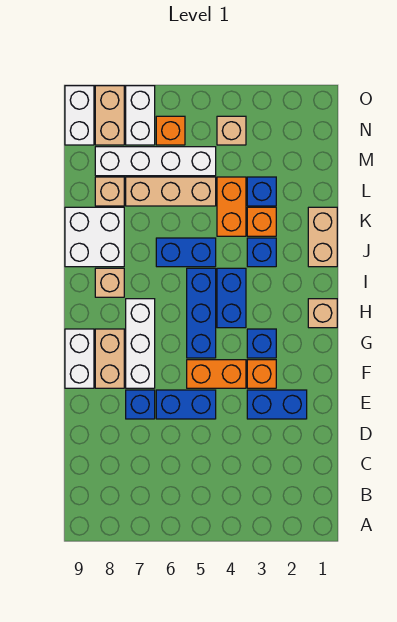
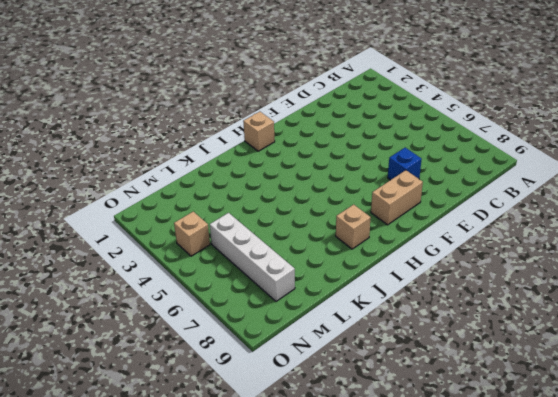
none -> blue brick E2:E3 level 1
none -> blue brick E5:E6 level 1
none -> orange brick F3 level 1

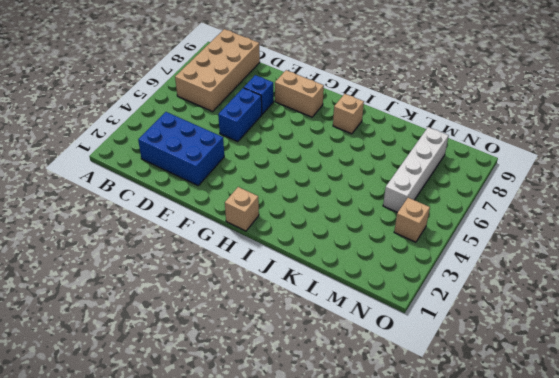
tan brick B6:C9 level 1 -> none
blue brick C2:E3 level 1 -> blue brick E2:E3 level 1
none -> orange brick F3 level 1
none -> orange brick F4:F5 level 1
none -> white brick F7:H7 level 1

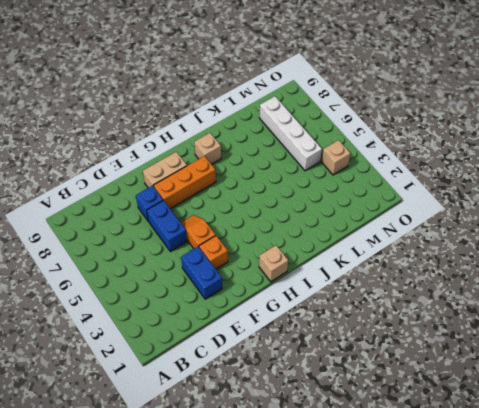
orange slope F4:F5 level 1 top 4 -> orange brick F4:F5 level 1
orange brick F7:H7 level 1 -> white brick F7:H7 level 1
none -> white brick F9:G9 level 1
none -> blue brick G3 level 1
none -> blue brick G5:I5 level 1

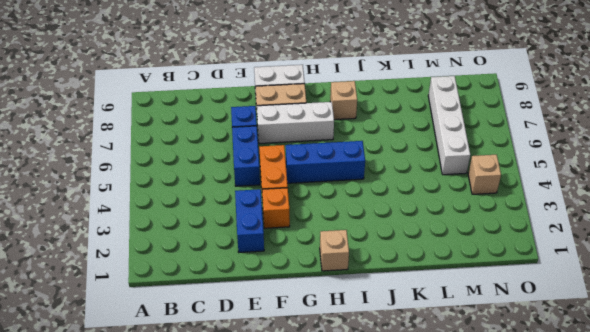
none -> blue brick G3 level 1
none -> blue brick H4:I4 level 1
none -> tan brick J1:K1 level 1

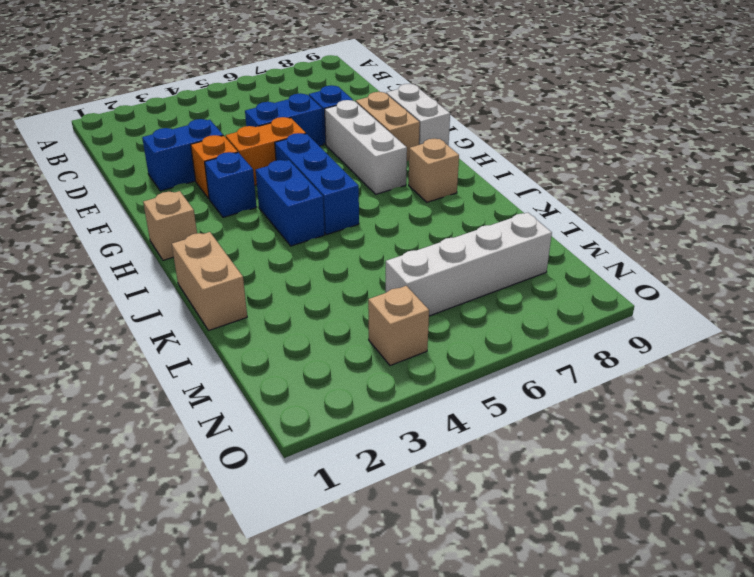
none -> blue brick J3 level 1
none -> blue brick J5:J6 level 1
none -> white brick J8:K9 level 1

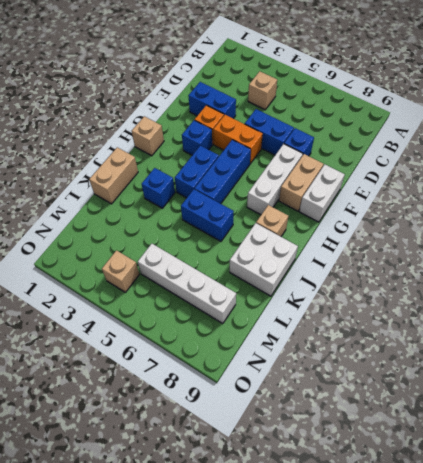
tan brick C4 level 1 -> tan brick L8 level 1
none -> orange brick K3 level 1
none -> orange brick K4:L4 level 1
none -> blue brick L3 level 1

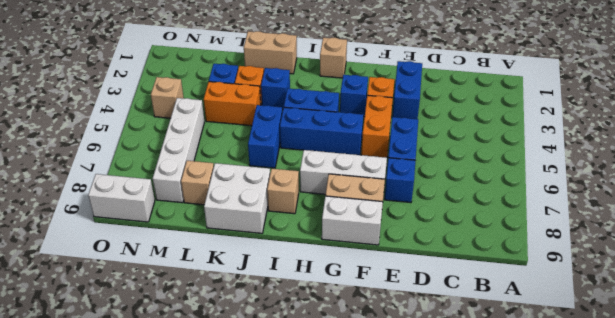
none -> tan brick L5:L7 level 1
none -> orange brick N6 level 1
none -> white brick N7:O7 level 1

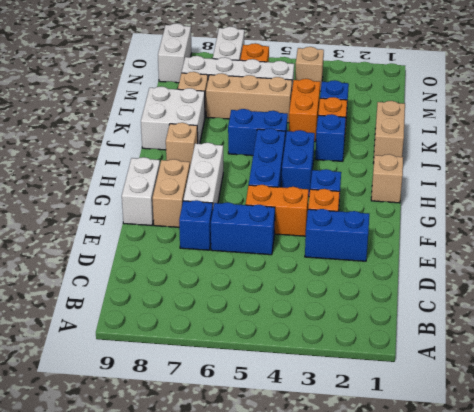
none -> tan brick N8:O8 level 1

